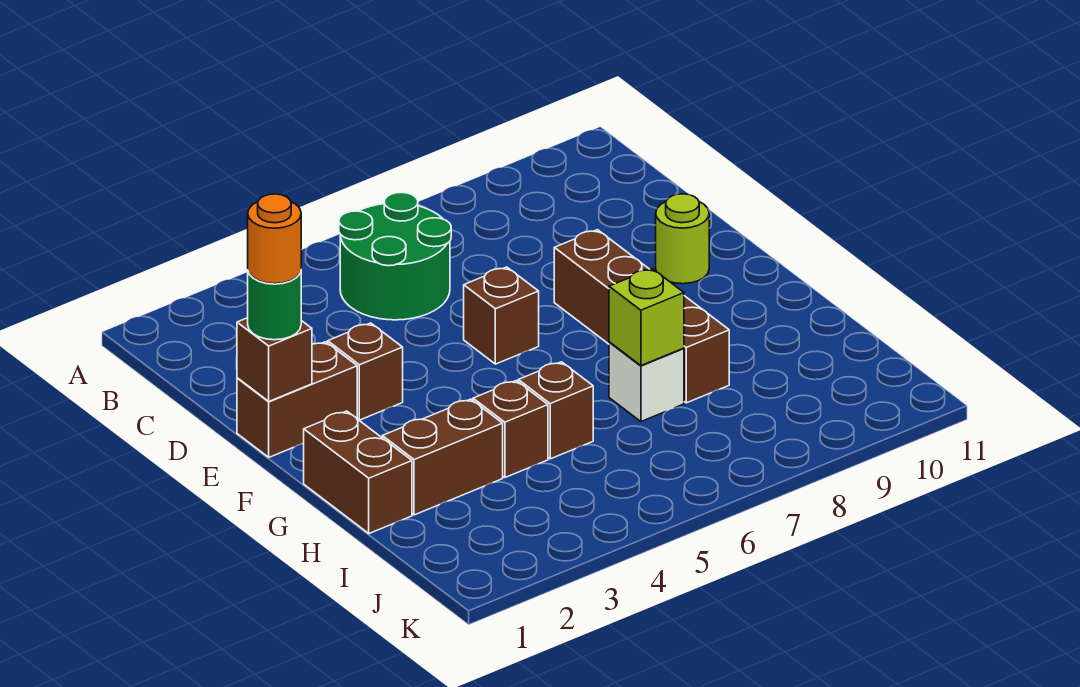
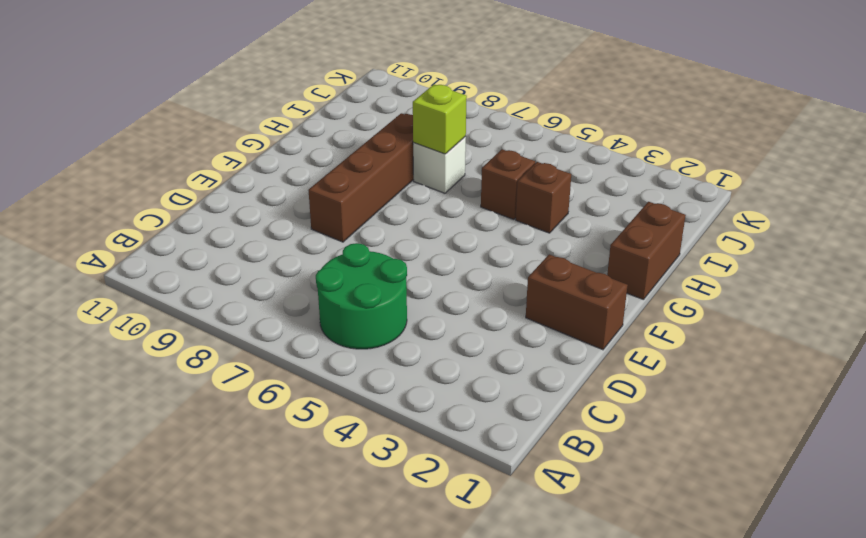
none -> brown brick E3 level 1
none -> brown brick E6 level 1
none -> lime round brick E10 level 1

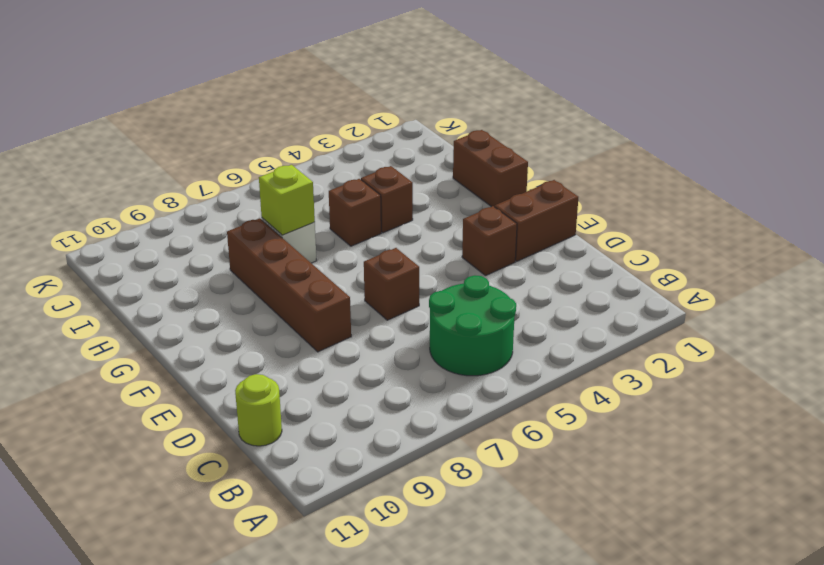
lime round brick C11 level 1 -> lime round brick E10 level 1
none -> brown brick H2:H3 level 1
none -> brown brick E1 level 2
none -> green round brick E1 level 3

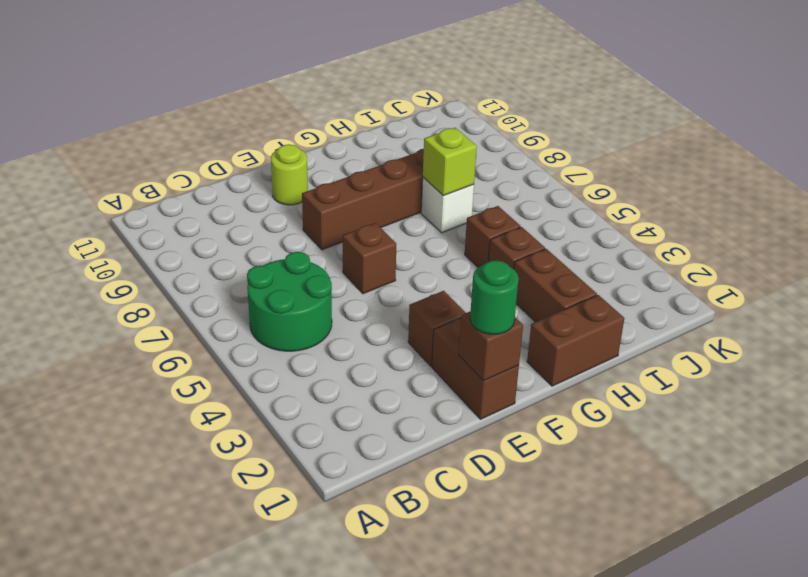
none -> orange round brick E1 level 4

